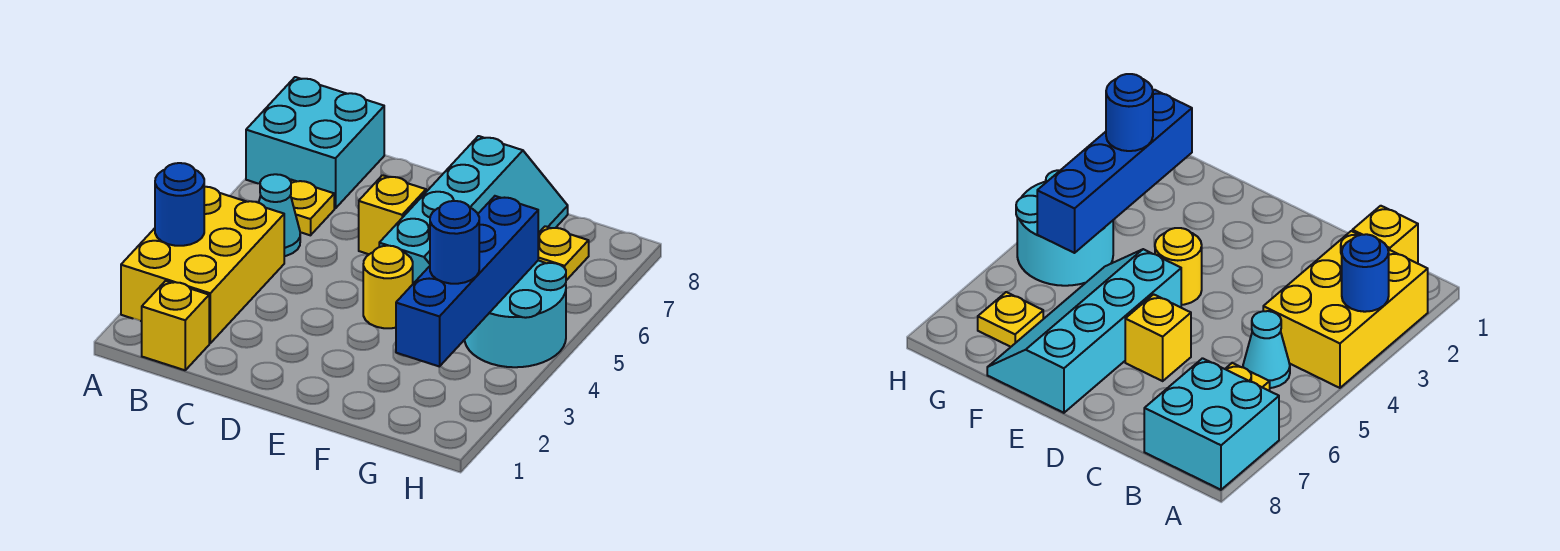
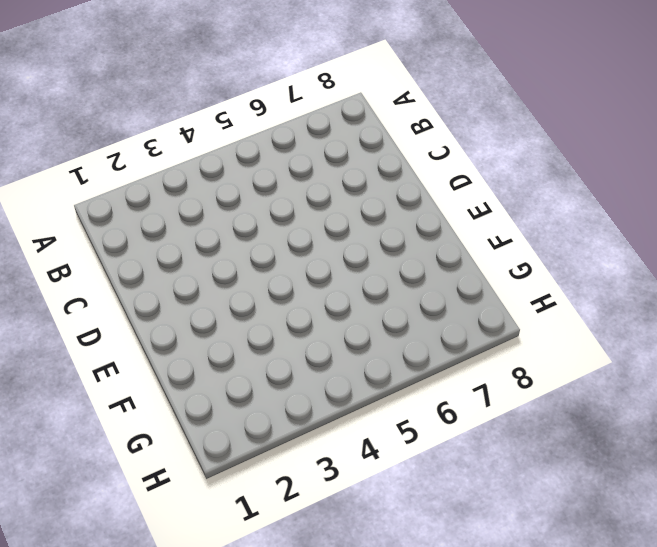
none -> yellow brick A2:B4 level 1
none -> cyan brick A7:B8 level 1
none -> yellow brick B1 level 1

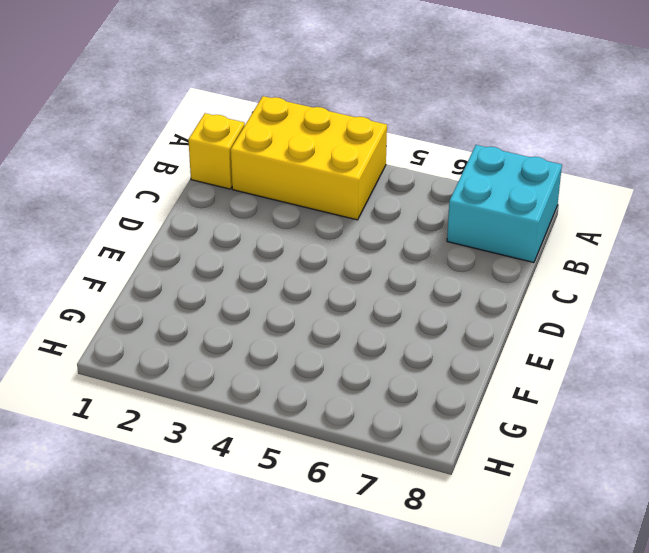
none -> cyan cone B5 level 1
none -> yellow plate B6 level 1
none -> yellow brick D6 level 1

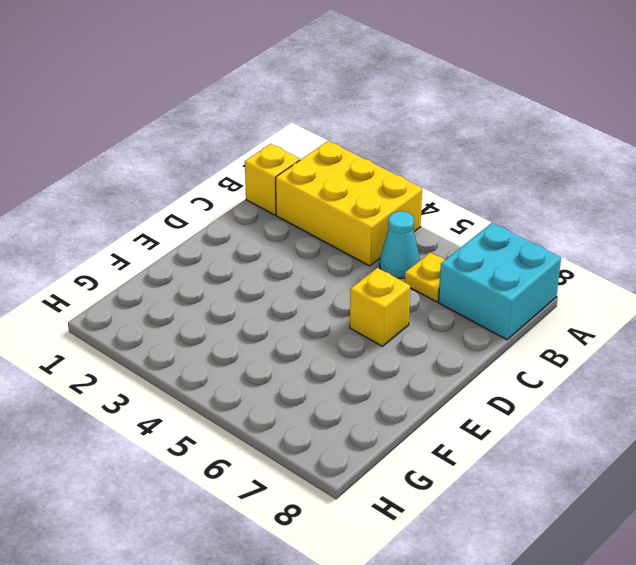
none -> yellow round brick E4 level 1
none -> cyan slope E5:F8 level 1 top E
none -> cyan round brick G4:H5 level 1

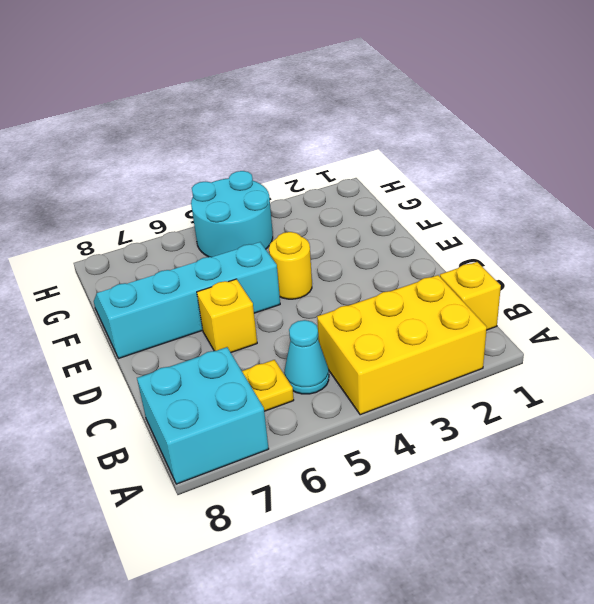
none -> yellow plate G7 level 1
none -> blue round brick A3 level 2
none -> blue brick G2:G5 level 2

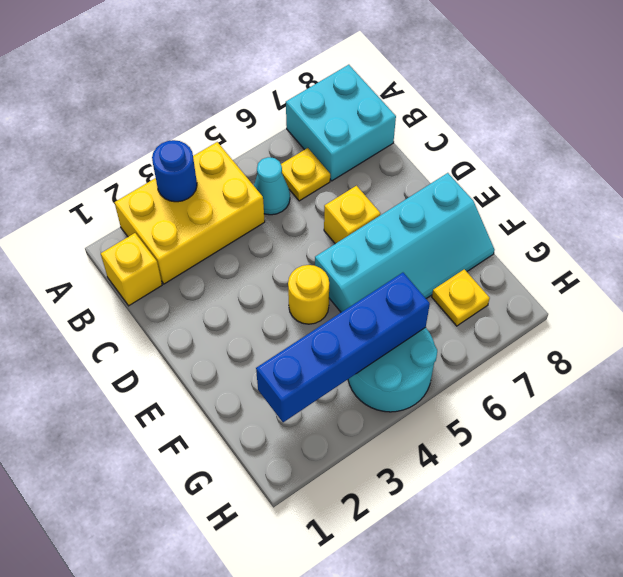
none -> blue round brick G3 level 3

